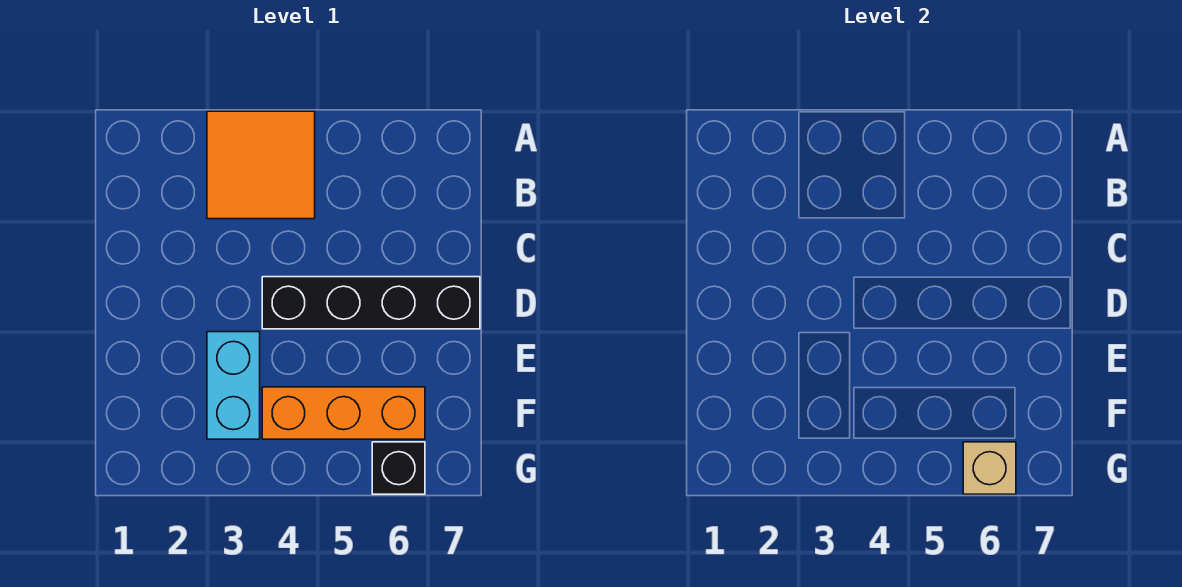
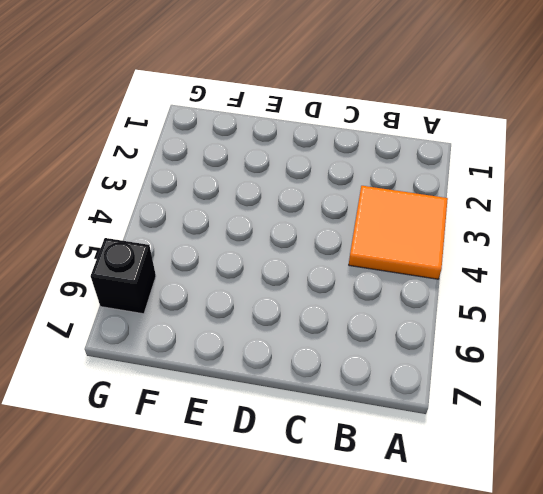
none -> black brick D4:D7 level 1
none -> cyan brick E3:F3 level 1

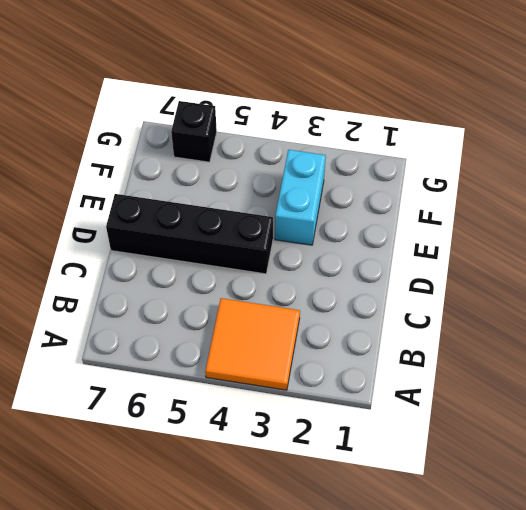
none -> orange brick F4:F6 level 1
none -> tan brick G6 level 2

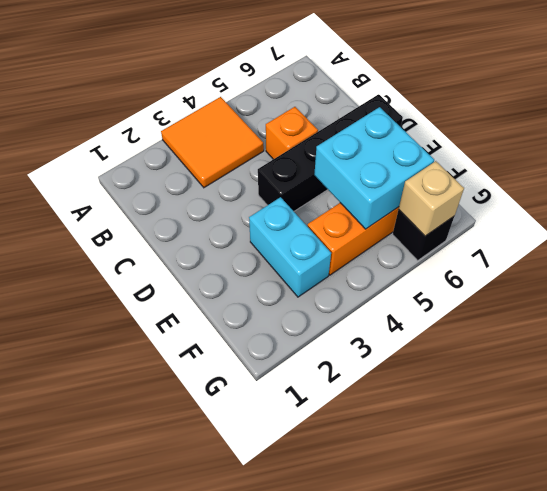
orange brick C5 level 1 -> none
cyan brick E5:F6 level 2 -> none

